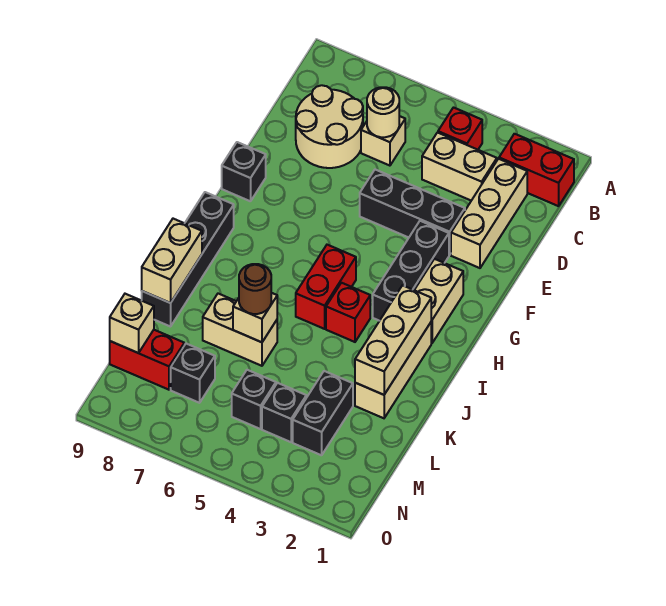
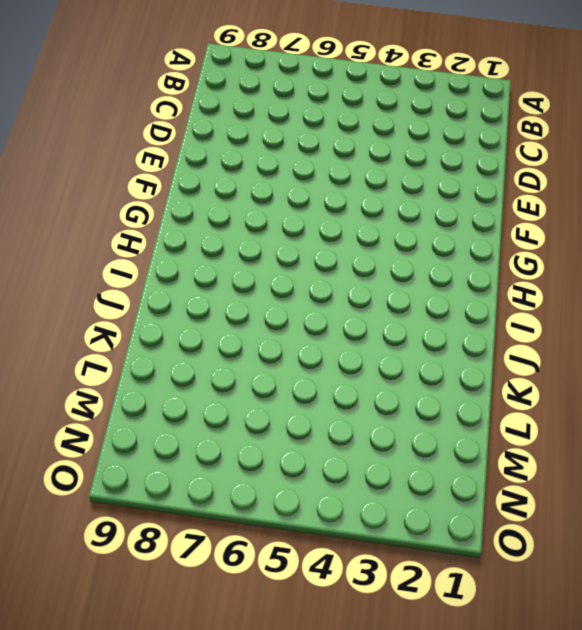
none -> red brick B1:B2 level 1
none -> red brick B4 level 1
none -> tan brick C2:E2 level 1

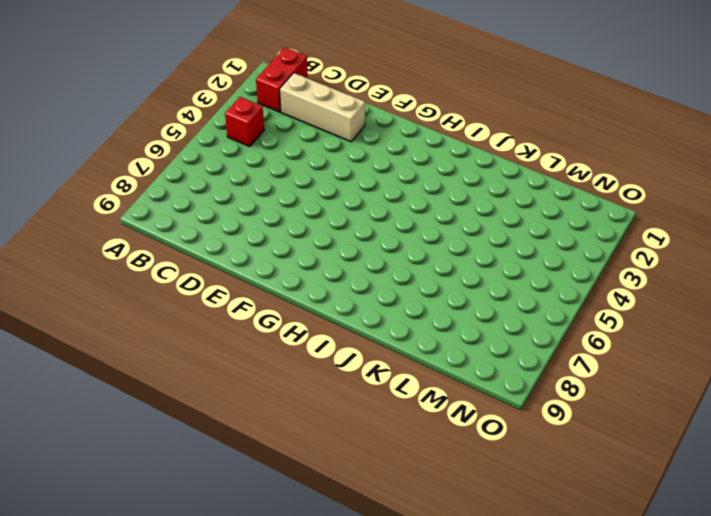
none -> tan brick C3:C4 level 1
none -> tan brick C6 level 1
none -> tan round brick C7:D8 level 1

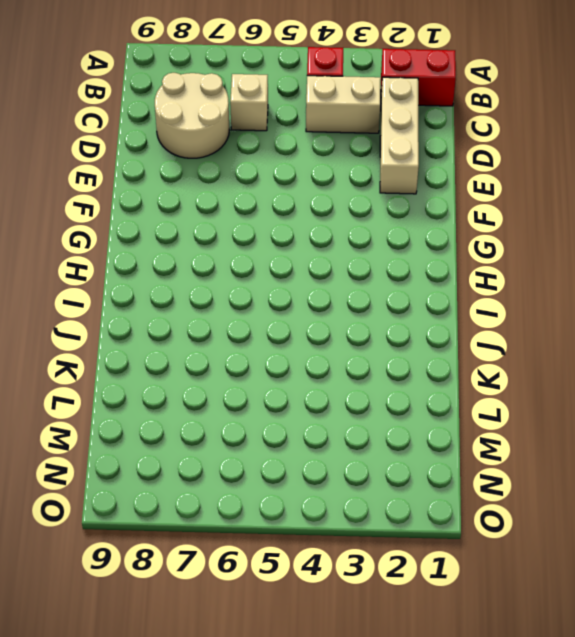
none -> black brick E3:E5 level 1
none -> black brick F3:H3 level 1
none -> black brick F9 level 1

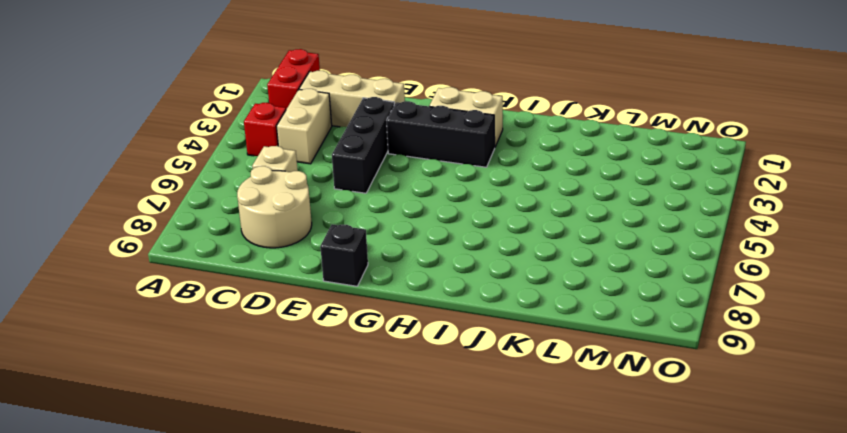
none -> red brick H5:I5 level 1
none -> black brick H9:K9 level 1
none -> tan brick I2:K2 level 1

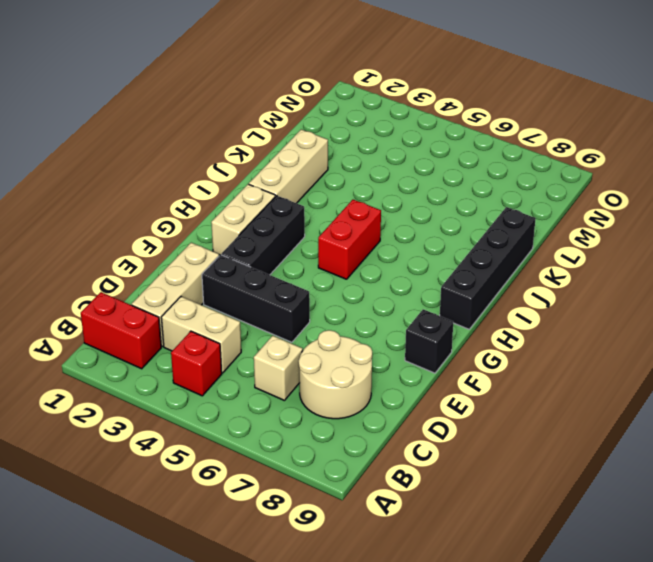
none -> red brick I4 level 1
none -> tan brick K6:K7 level 1
none -> black brick L3:M3 level 1

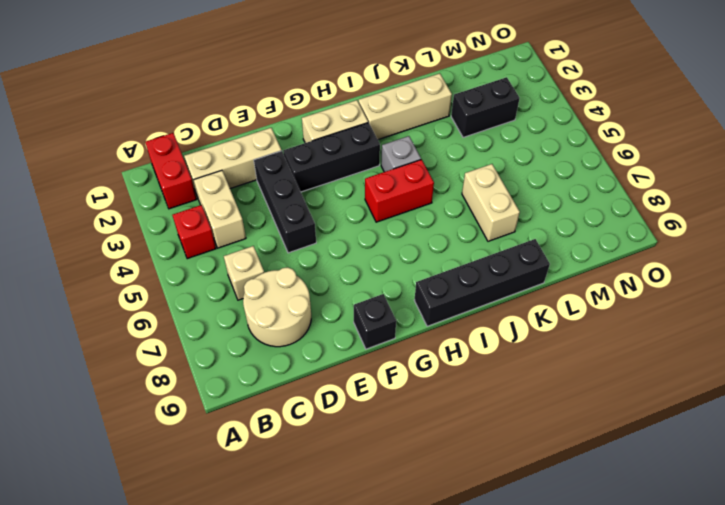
grey brick I4 level 1 -> red brick I4 level 1
none -> black brick M4 level 1
none -> black brick M5 level 1
none -> black brick M7 level 1

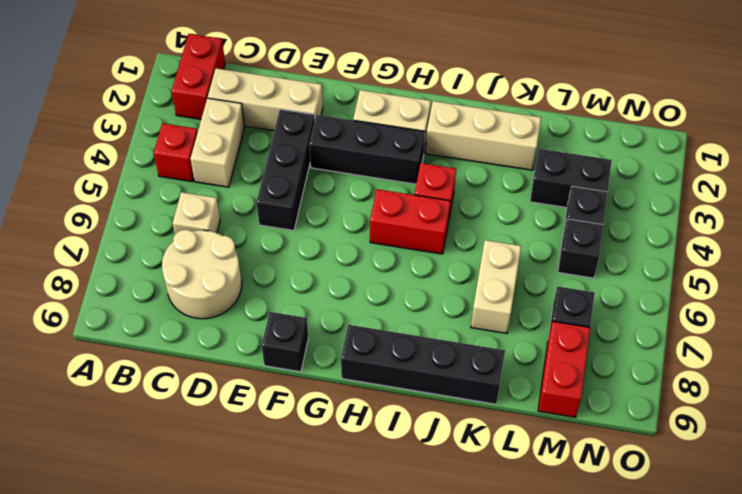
none -> tan round brick C6 level 2
none -> tan brick I2:K2 level 2
none -> tan brick J9:K9 level 2

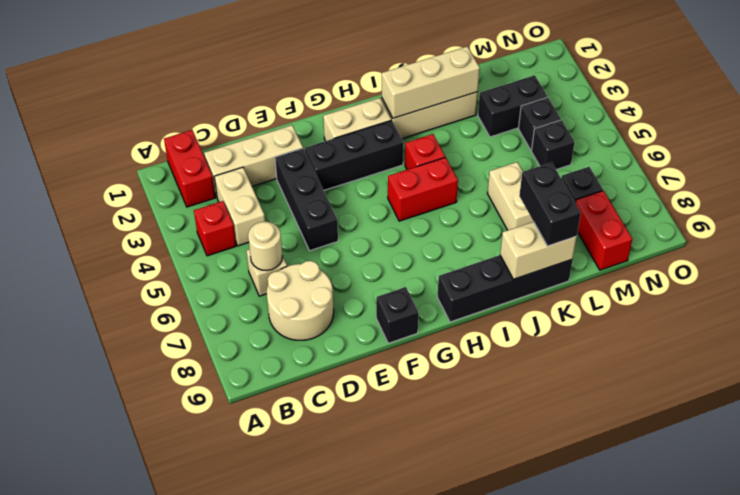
black brick K8:K9 level 3 -> none
none -> tan brick K6 level 2
none -> tan brick M9 level 2
none -> brown round brick K6 level 3

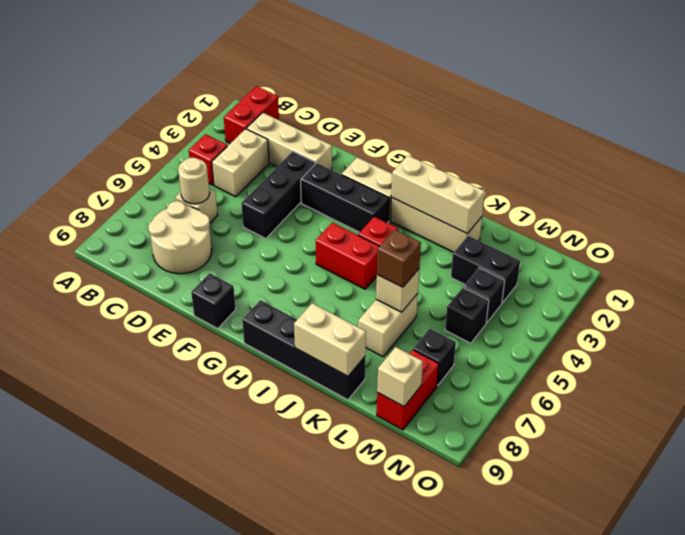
brown brick K6 level 3 -> brown round brick K6 level 3

